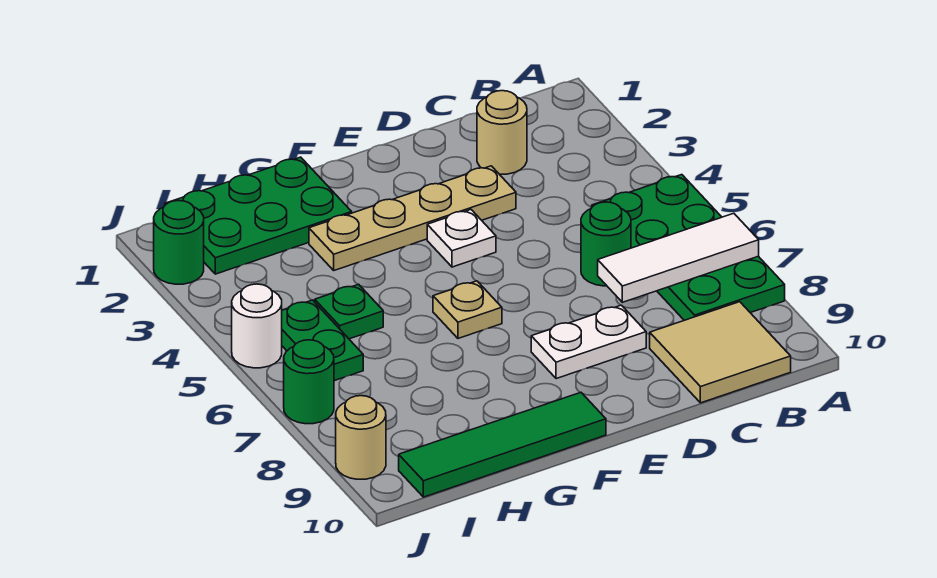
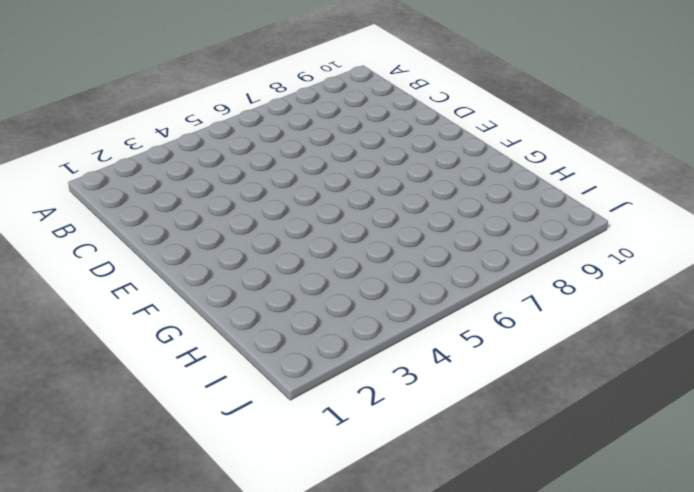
none -> green plate A5:B8 level 1
none -> tan tile B9:C10 level 1
none -> tan round brick C2 level 1

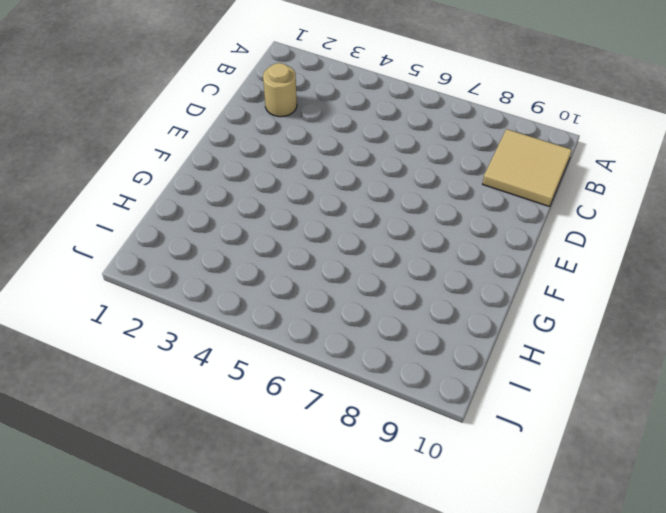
none -> green plate A5:B8 level 1
none -> green round brick C6 level 1
none -> tan plate D3:G3 level 1

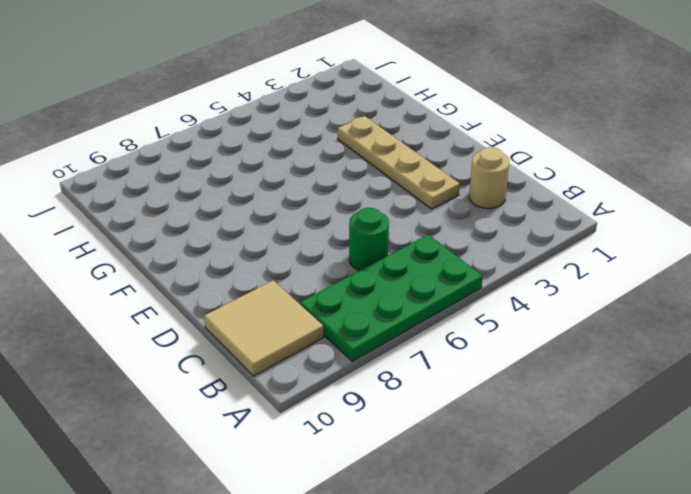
none -> white plate D8:E8 level 1
none -> white plate E4 level 1
none -> tan plate F6 level 1

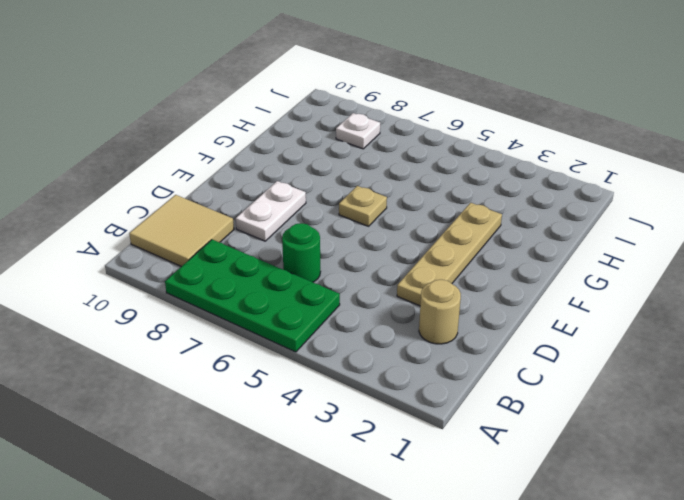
white plate I8 level 1 -> white plate E4 level 1
none -> green tile F10:I10 level 1
none -> green plate G1:I2 level 1
none -> green plate H5 level 1

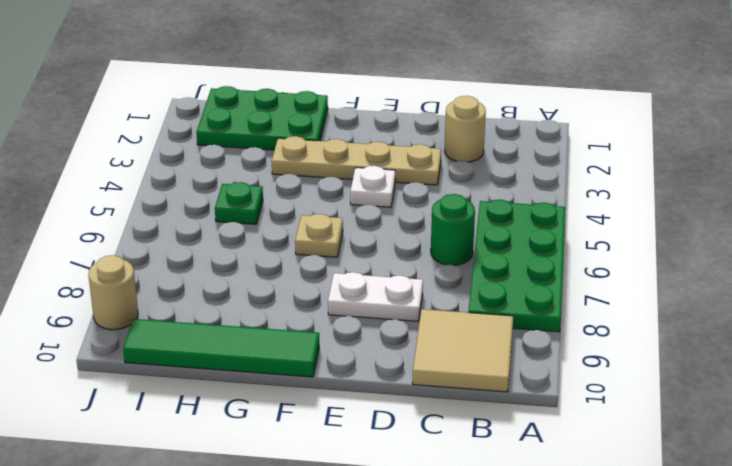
none -> green plate I5:I6 level 1
none -> green round brick J2 level 1
none -> white round brick J5 level 1

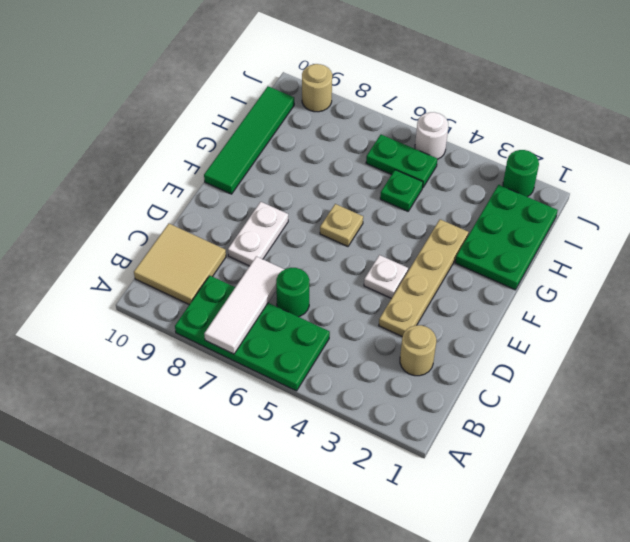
none -> green round brick J7 level 1

